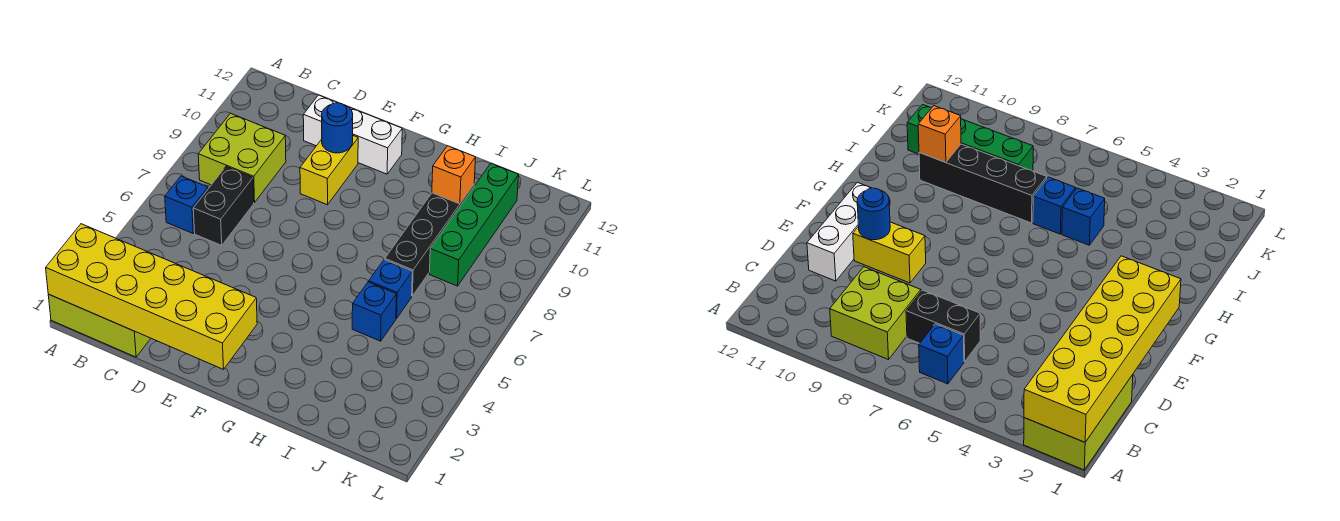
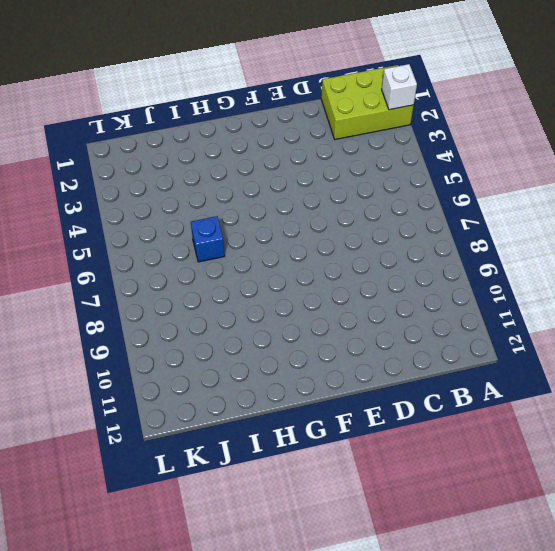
white brick A2 level 2 -> yellow brick A1:F2 level 2
none -> blue brick B6 level 1
none -> lime brick B8:C9 level 1
none -> black brick C6:C7 level 1

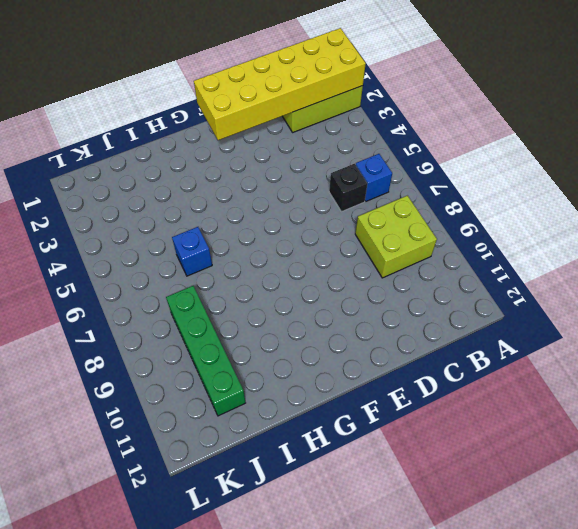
black brick C6 level 1 -> black brick C6:C7 level 1
none -> white brick D11:F11 level 1
none -> yellow brick E9:E10 level 1
none -> blue brick I5 level 1

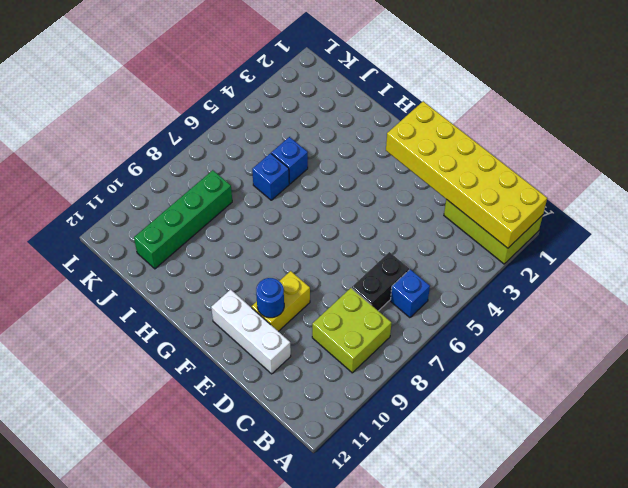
none -> black brick I7:I10 level 1
none -> orange brick I10 level 2

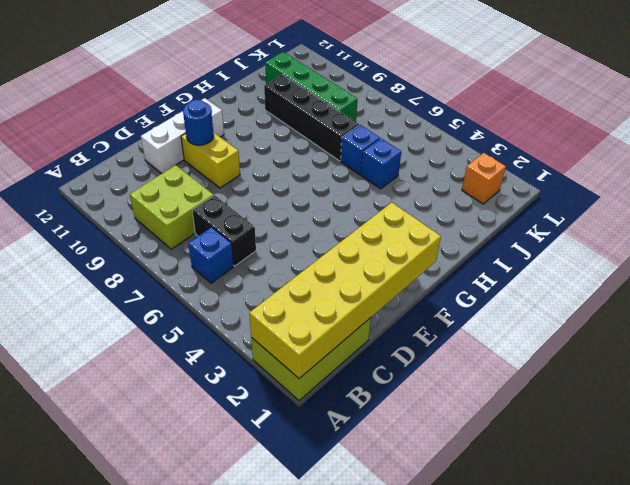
orange brick K2 level 1 -> orange brick I10 level 2

